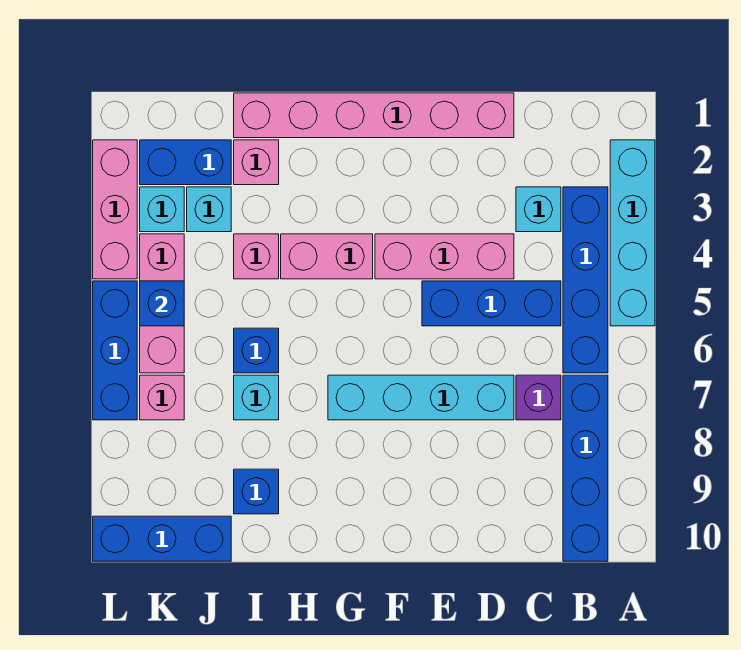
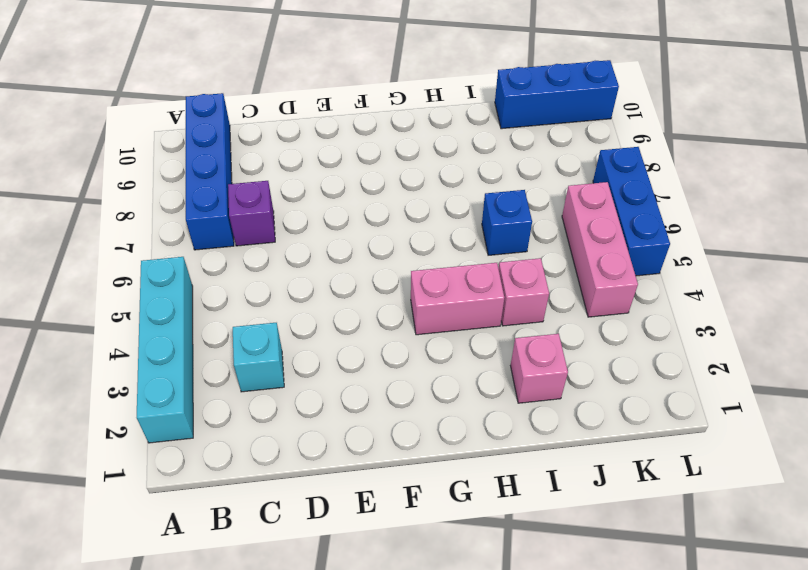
none -> blue brick B3:B6 level 1
none -> blue brick C5:E5 level 1
none -> pink brick D1:I1 level 1

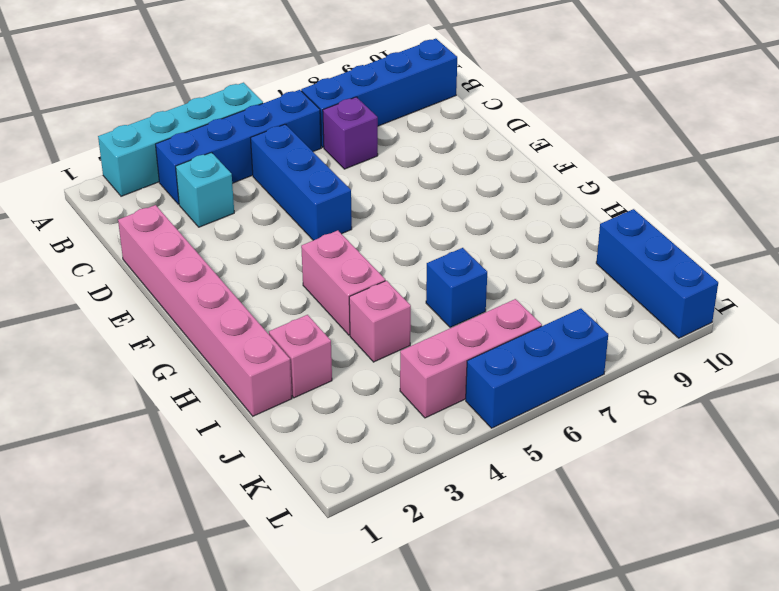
none -> pink brick D4:F4 level 1
none -> cyan brick D7:G7 level 1
none -> cyan brick I7 level 1

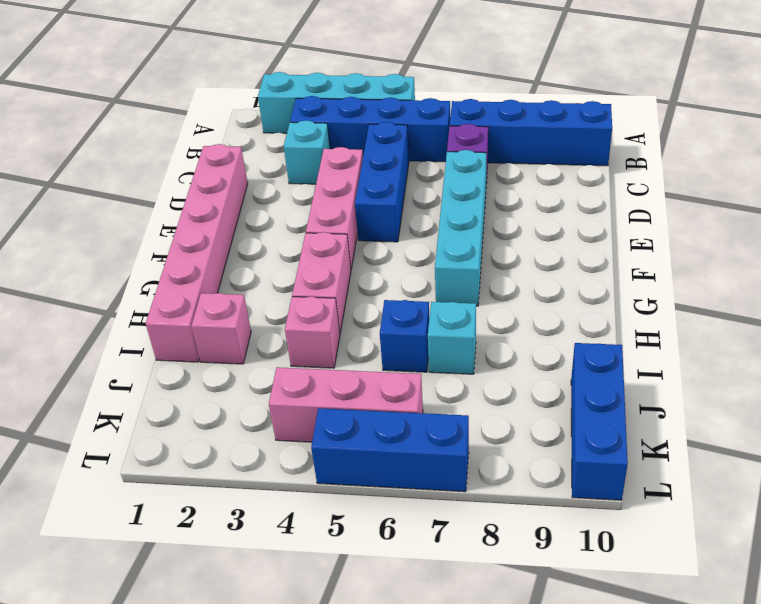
none -> blue brick I9 level 1
none -> blue brick J2:K2 level 1
none -> cyan brick J3 level 1

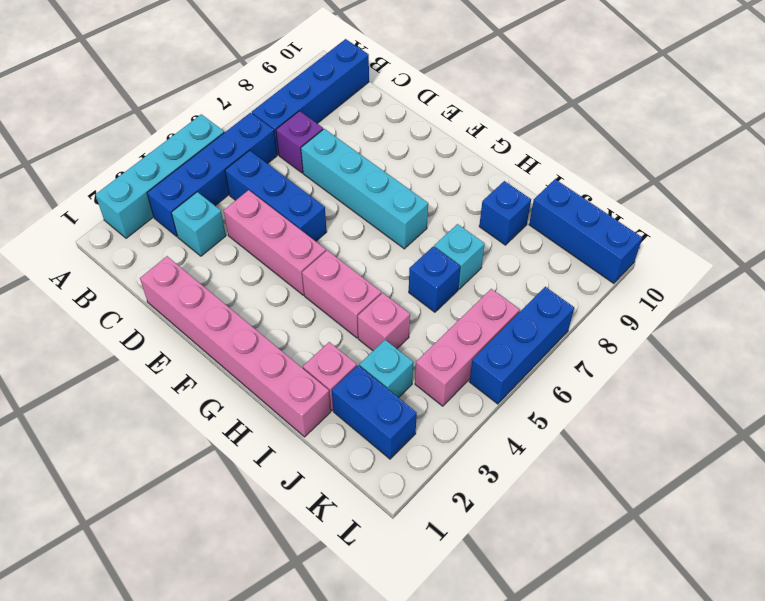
none -> cyan brick K3 level 1
none -> pink brick K7 level 1
none -> pink brick L2:L4 level 1

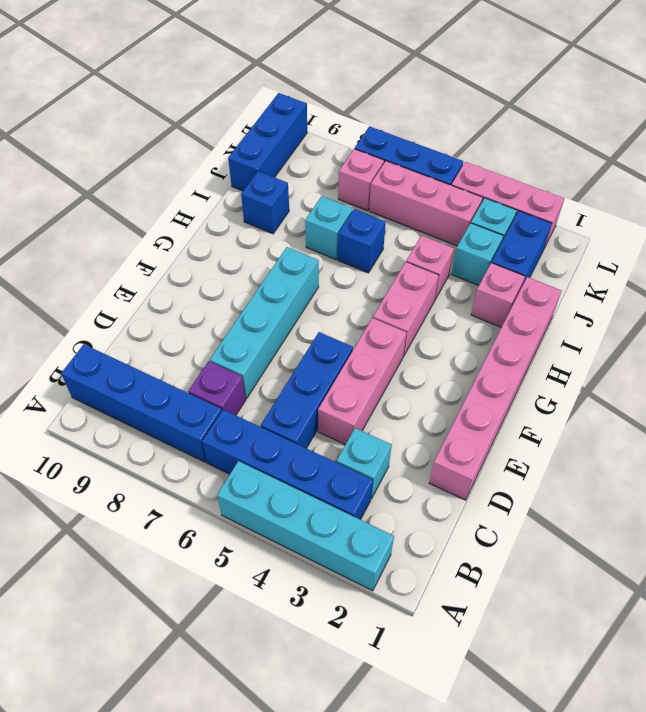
none -> blue brick K5 level 2

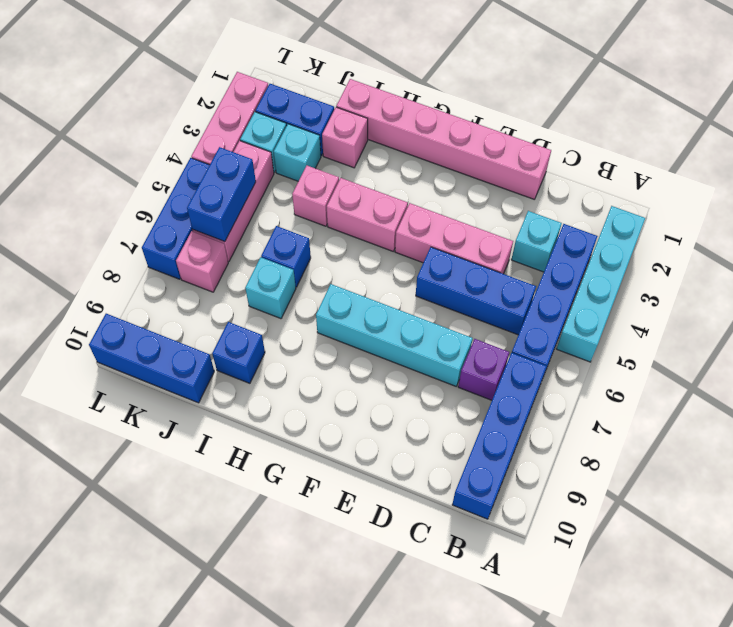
blue brick K5:K6 level 2 -> blue brick K5 level 2

